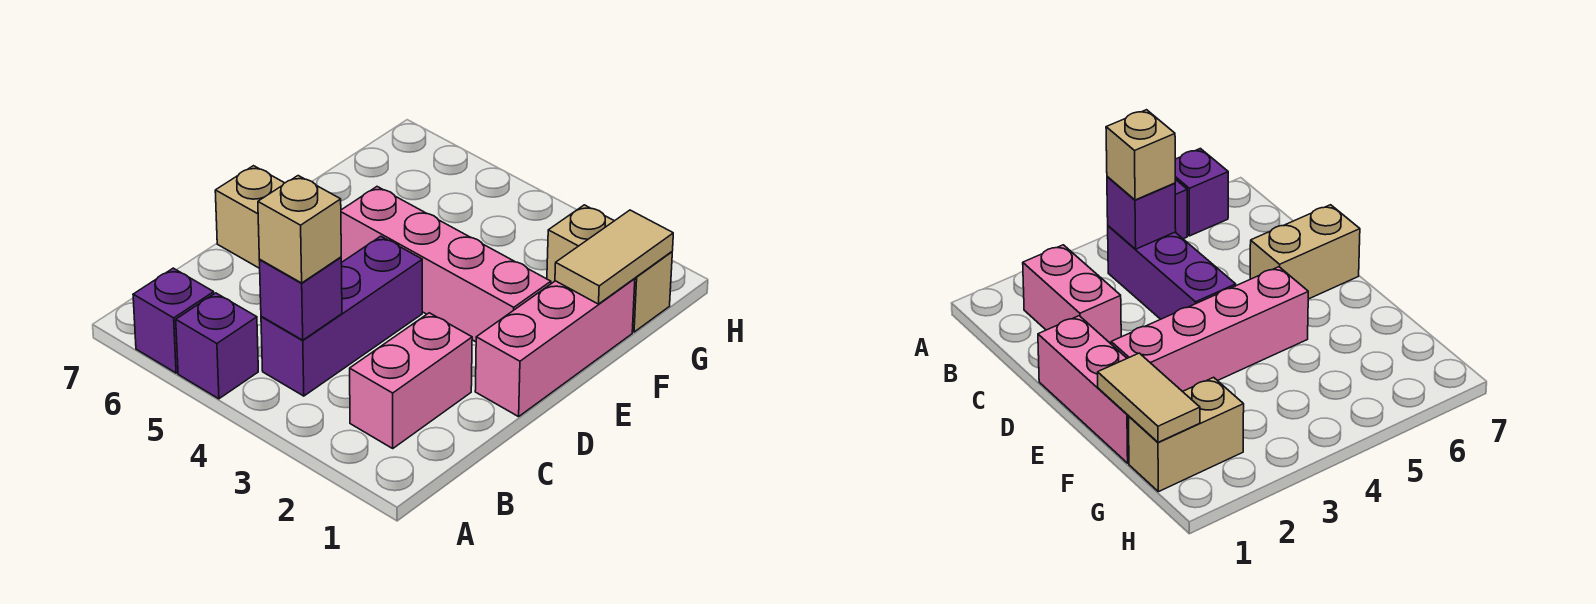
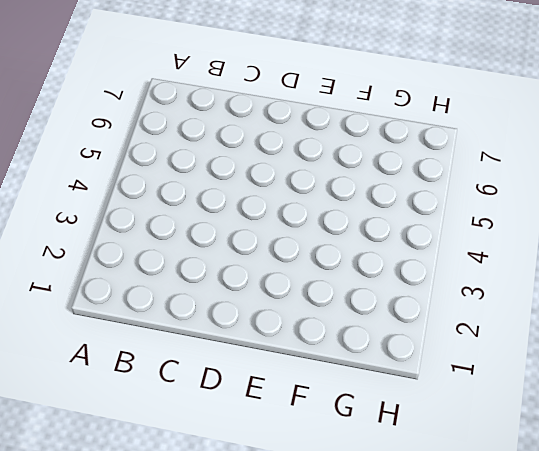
none -> purple brick A5 level 1
none -> purple brick A6 level 1

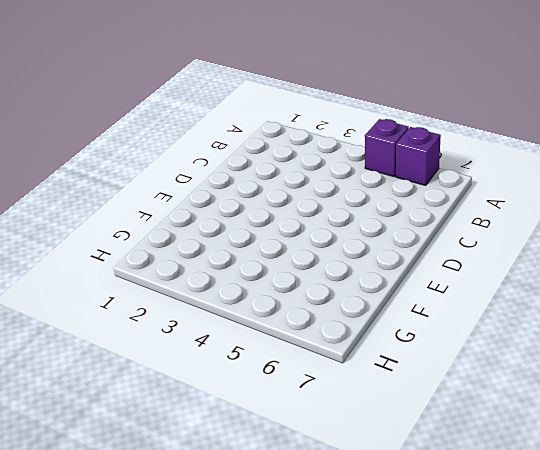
none -> pink brick B2:C2 level 1
none -> purple brick B4:D4 level 1

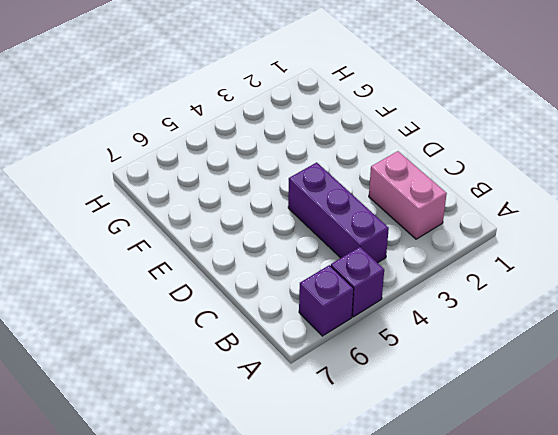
none -> pink brick D1:F1 level 1
none -> tan brick D6:D7 level 1

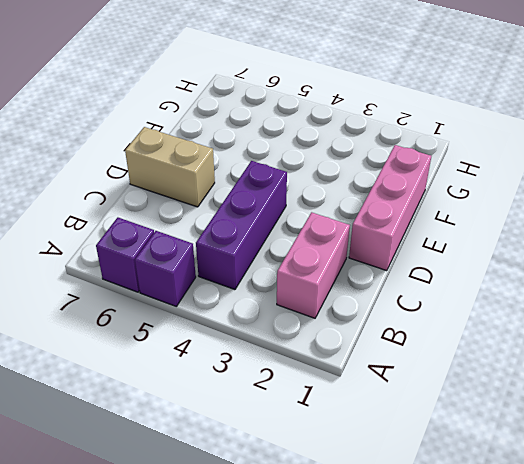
none -> pink brick E2:E5 level 1
none -> tan brick G1:G2 level 1

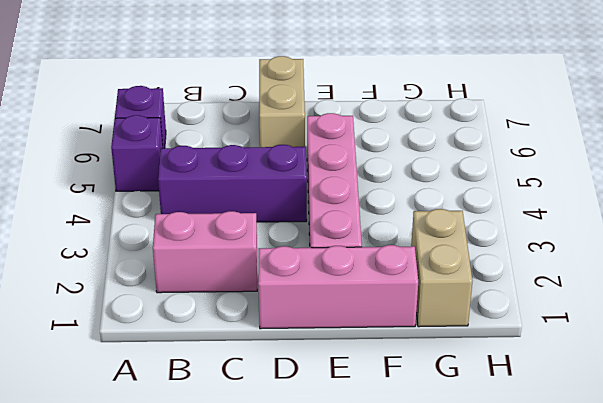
none -> purple brick B4 level 2
none -> tan tile F1:G1 level 2

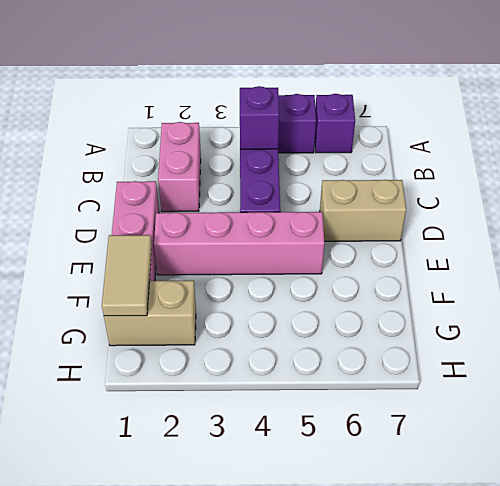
none -> tan brick B4 level 3

